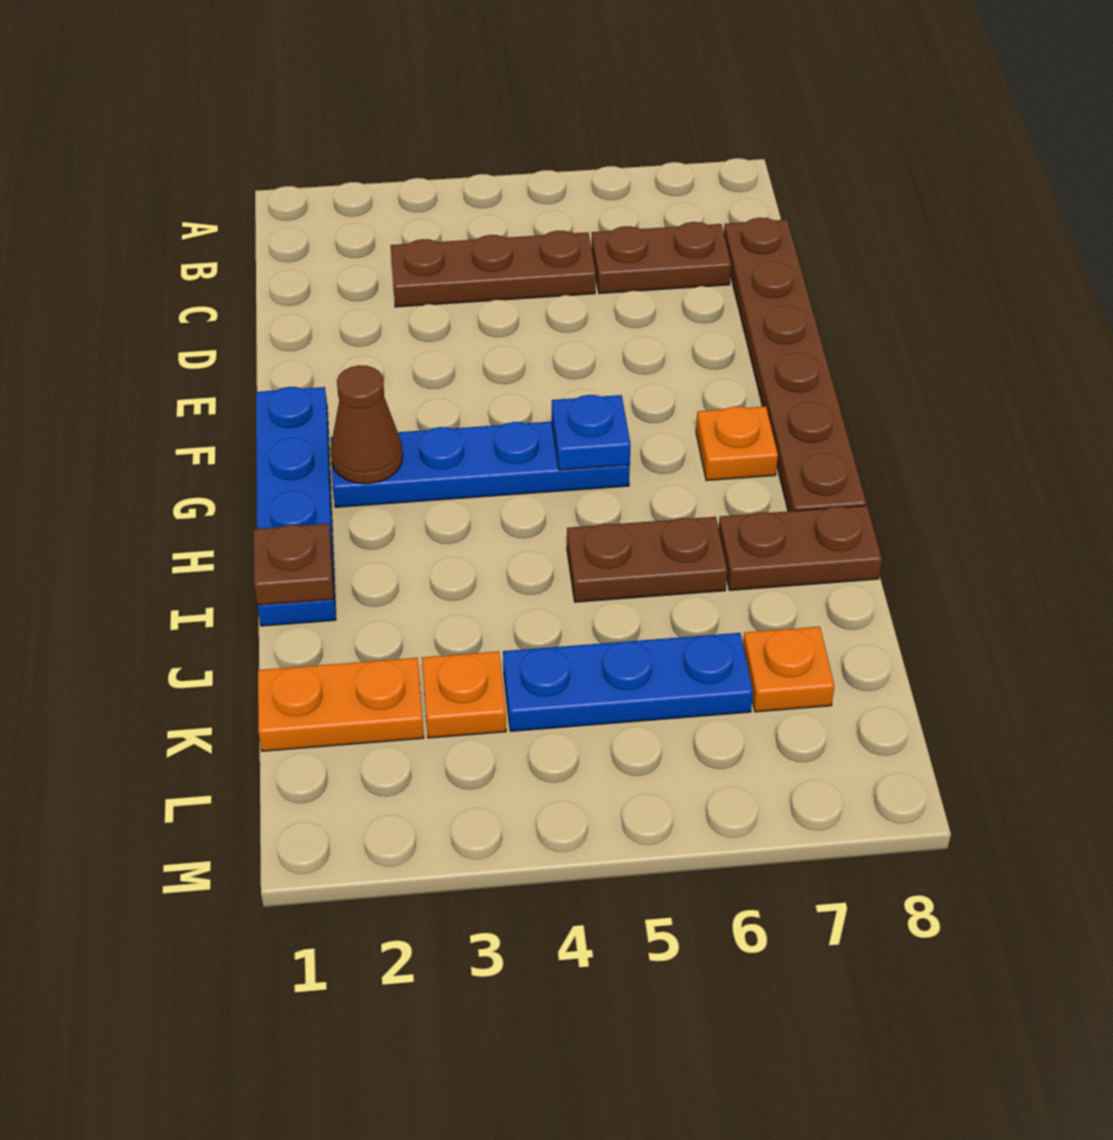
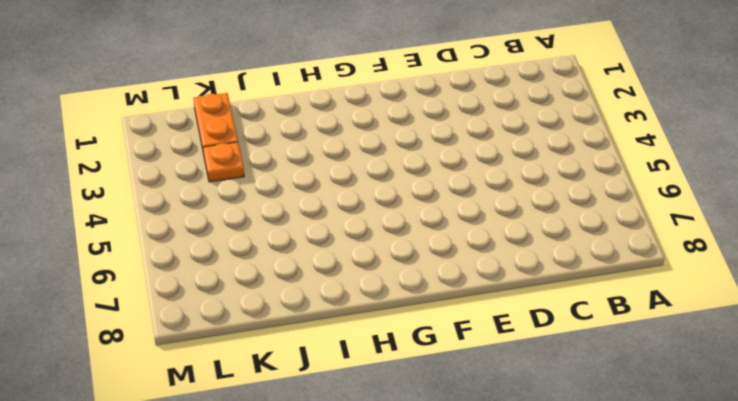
none -> brown plate C3:C5 level 1
none -> brown plate C6:C7 level 1
none -> brown plate C8:H8 level 1

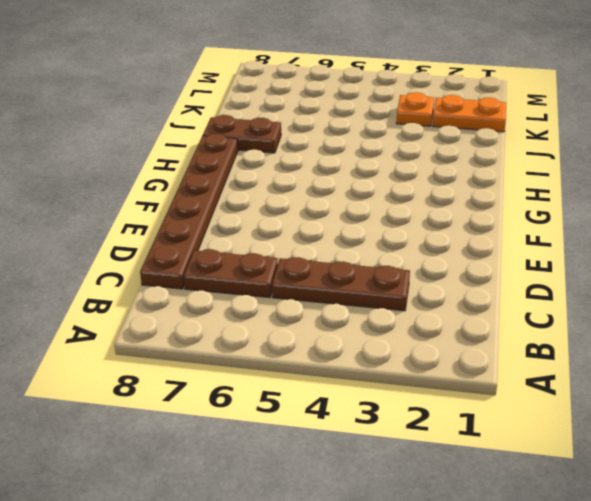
none -> blue plate F1:I1 level 1
none -> blue plate G2:G5 level 1
none -> orange plate G7 level 1

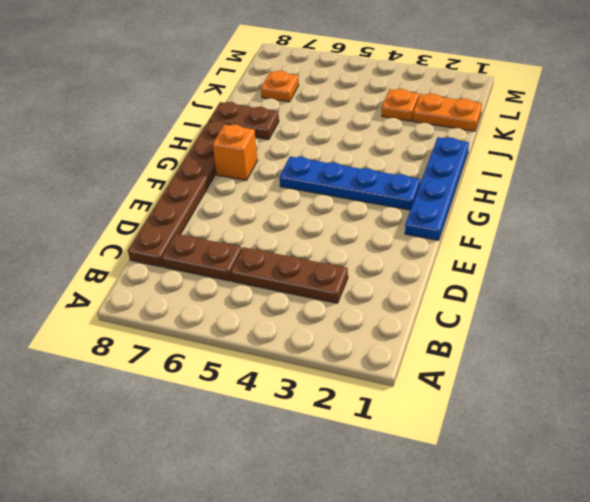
orange brick G7 level 1 -> orange plate G7 level 1
none -> brown plate I5:I6 level 1
none -> blue plate K4:K6 level 1
none -> brown cone G2 level 2

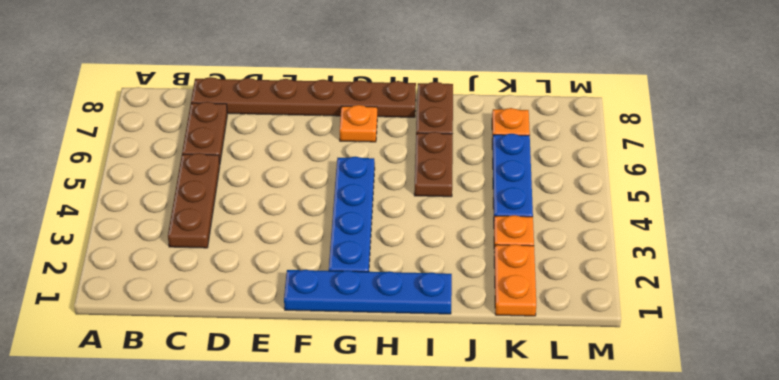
none -> brown cone G2 level 2
none -> blue plate G5 level 2
none -> brown plate I1 level 2

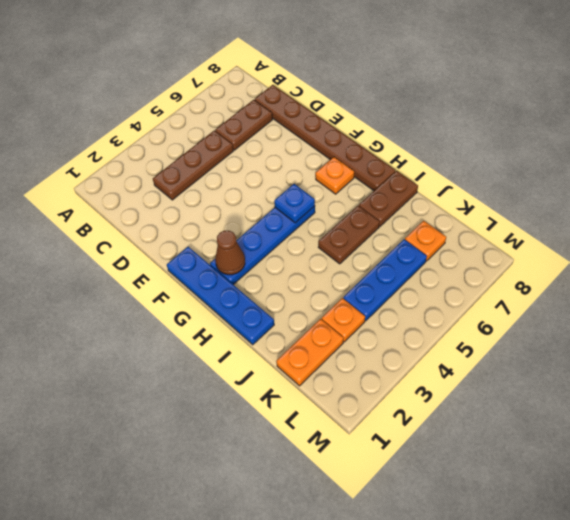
none -> brown plate I1 level 2

